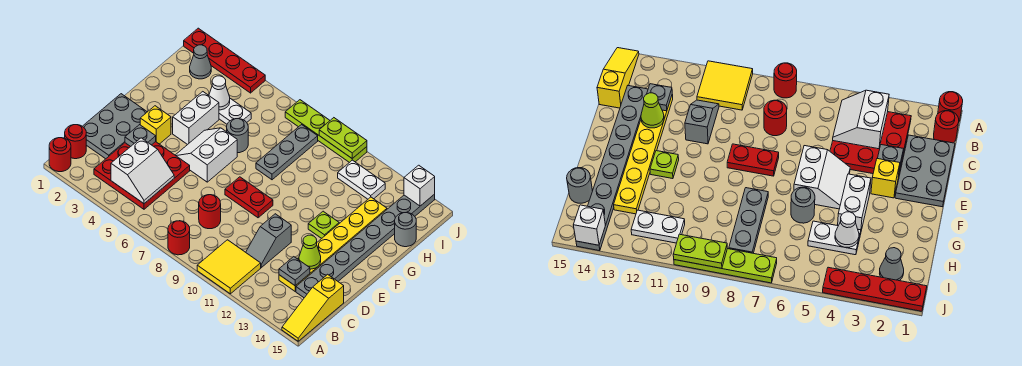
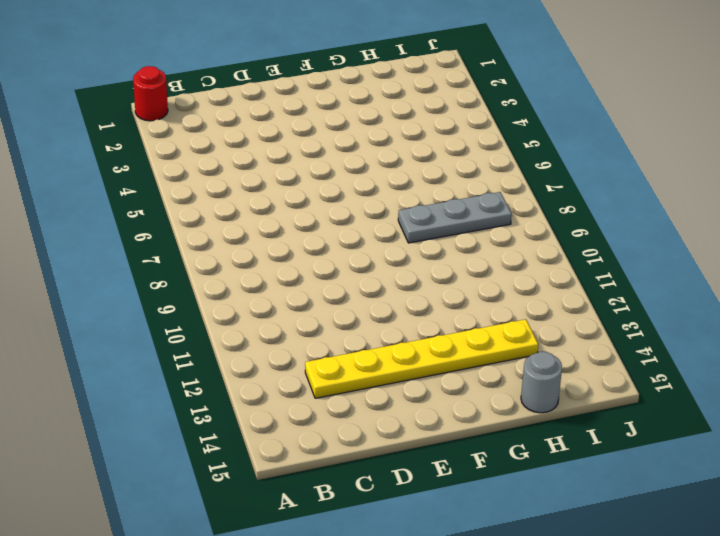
none -> red round brick A8 level 1
none -> yellow tile A10:B11 level 1
none -> yellow slope A15:C15 level 1 top C
none -> red round brick B1 level 1

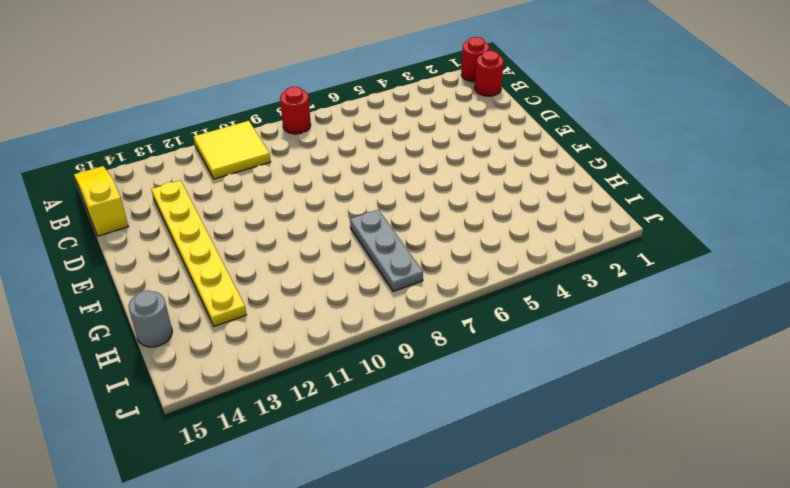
none -> red plate B3:D5 level 1
none -> grey plate C1:E2 level 1
none -> red round brick C8 level 1
none -> grey slope C11:D11 level 1 top D

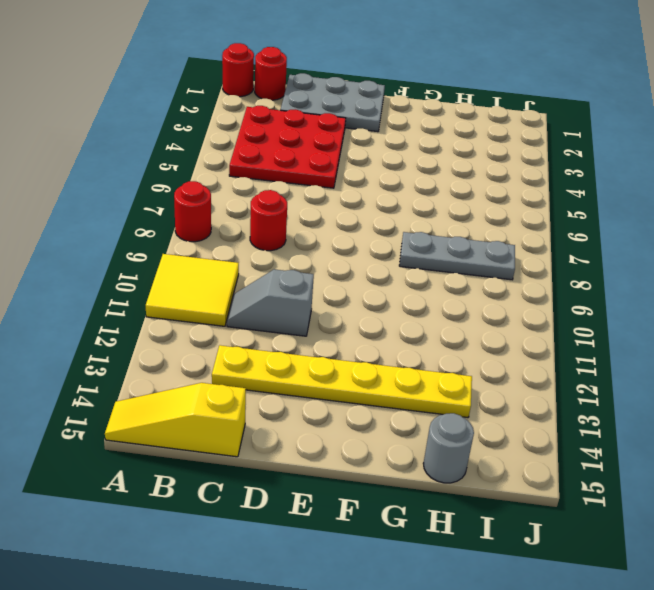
none -> grey plate C14:J14 level 1
none -> yellow brick E3 level 1
none -> white slope E5:F6 level 1 top 6
none -> red plate E8:E9 level 1

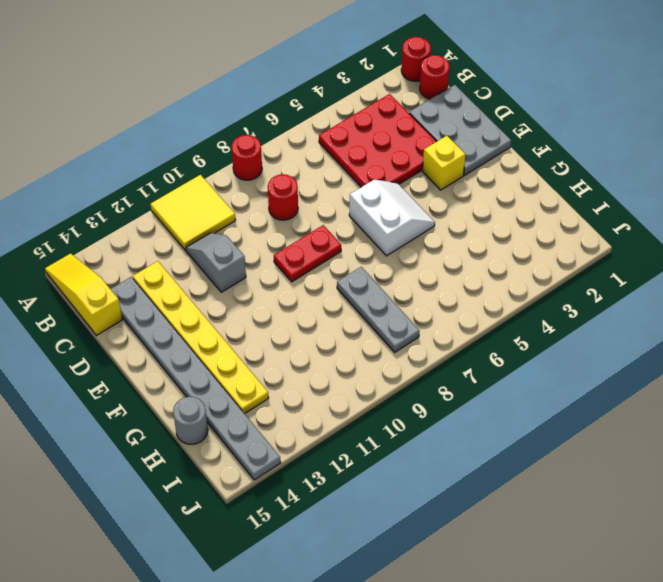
none -> white brick F4:G4 level 1
none -> lime plate F12 level 1
none -> grey round brick G6 level 1
none -> white plate H4:H5 level 1

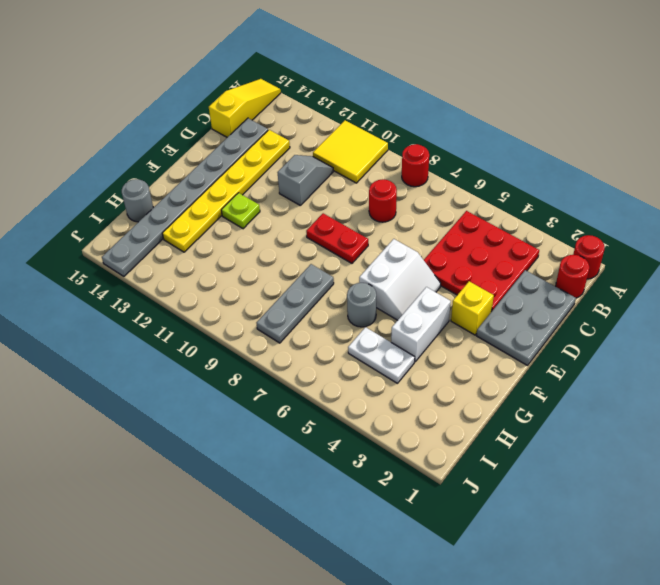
none -> grey cone I2 level 1
none -> white plate I11:I12 level 1
none -> red plate J1:J4 level 1
none -> lime plate J7:J10 level 1

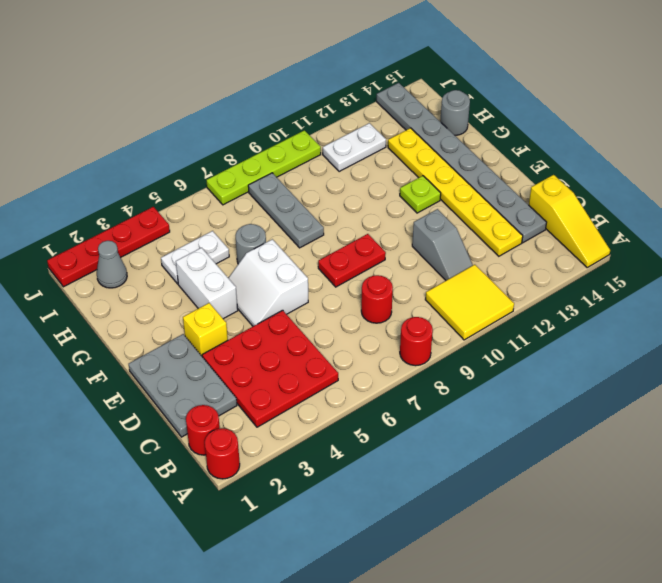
none -> white slope B4:C5 level 2 top 4
none -> grey plate C13 level 2
none -> grey plate D3 level 2
none -> lime cone D13 level 2

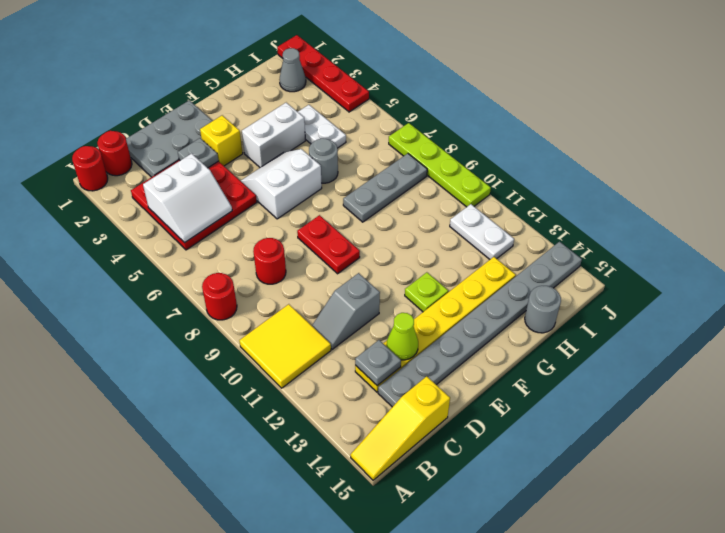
none -> white cone H4 level 2
none -> lime plate J9:J10 level 2
none -> white brick J14 level 2

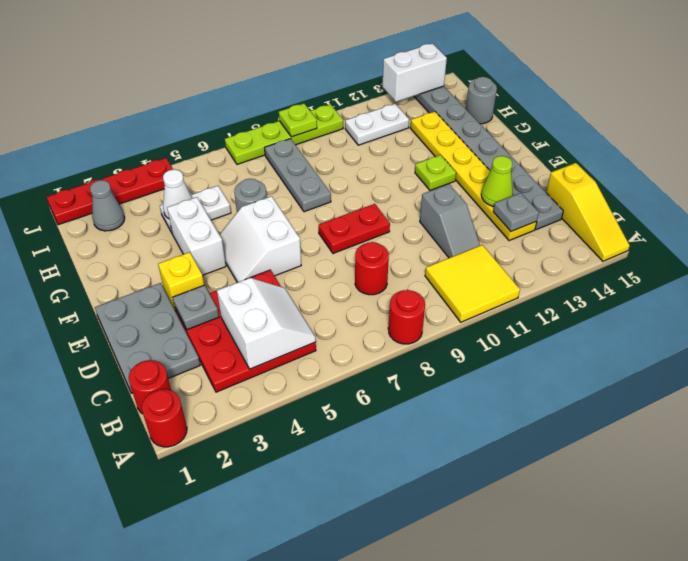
lime plate J9 level 2 -> lime plate J9:J10 level 2
white brick J13:J14 level 2 -> white brick J14 level 2

